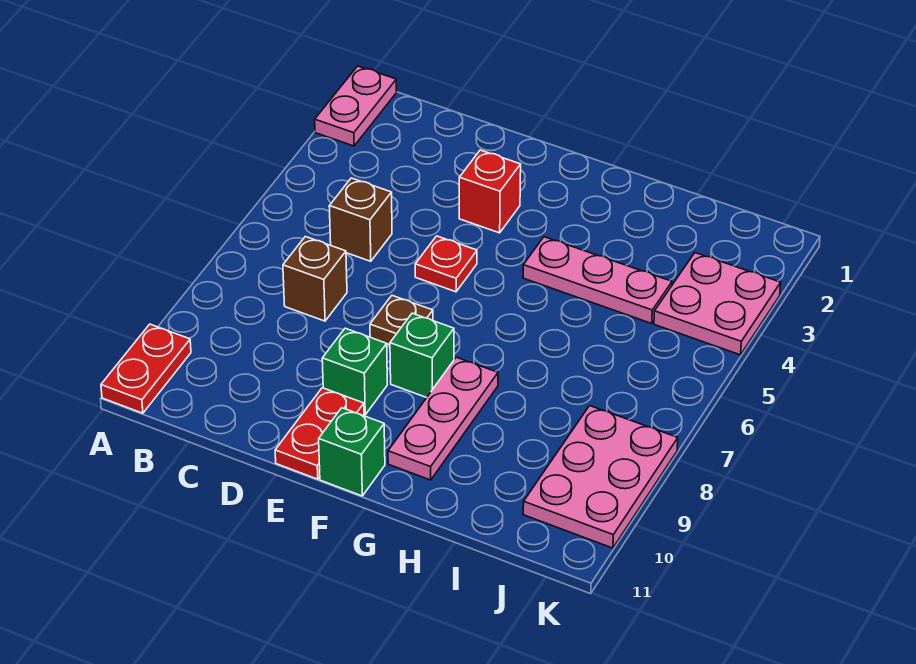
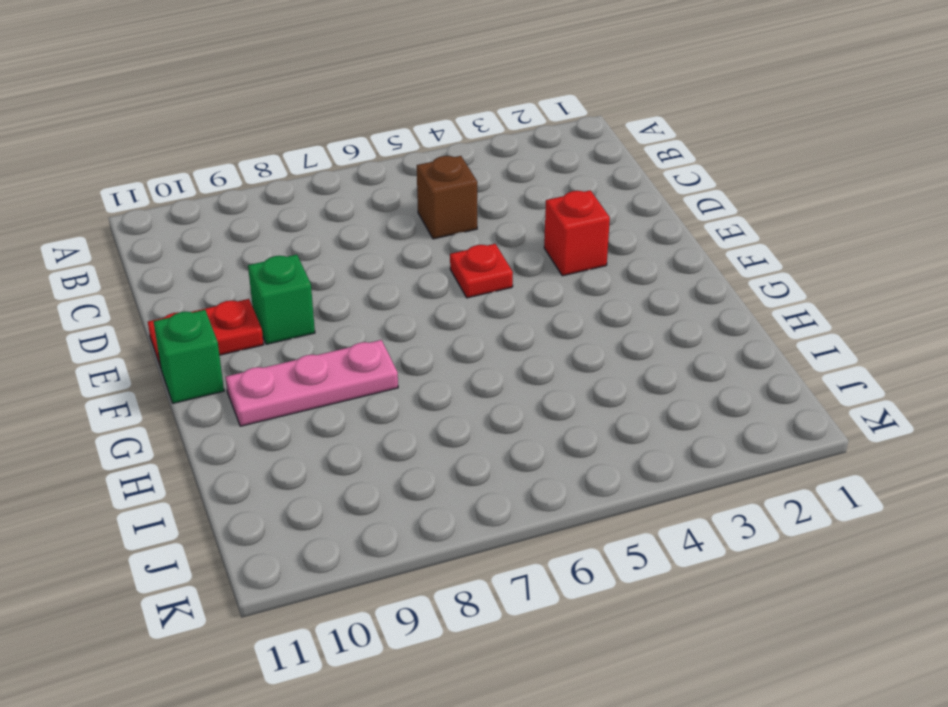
none -> pink plate A1:A2 level 1
none -> red plate A10:A11 level 1
none -> brown brick C7 level 1

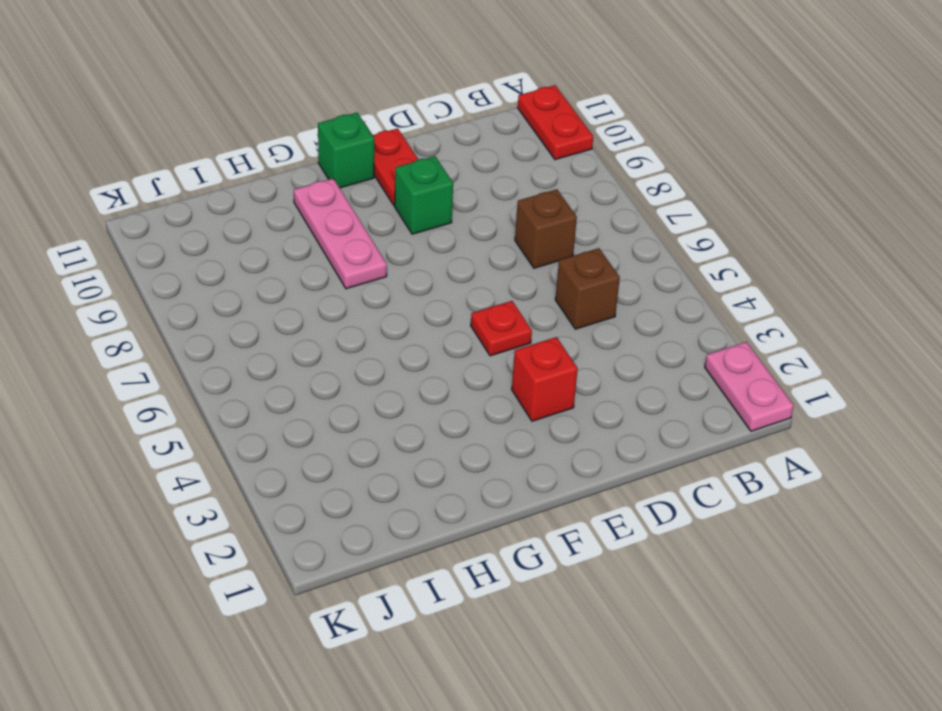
none -> brown plate E7 level 1
none -> green brick F8 level 1
none -> pink plate G4:I4 level 1

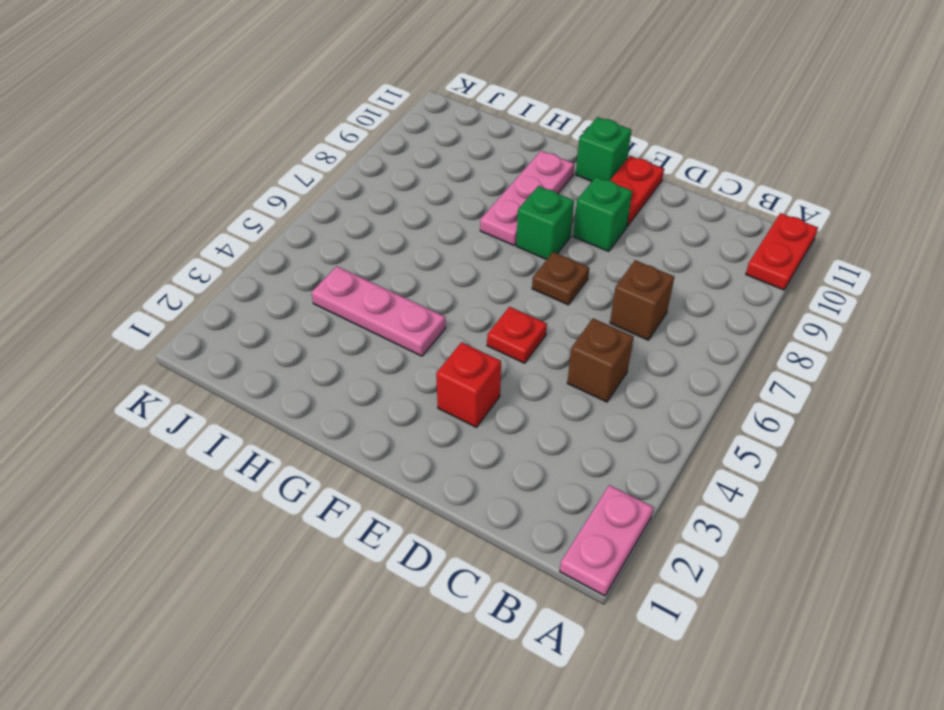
none -> pink plate J3:K4 level 1
none -> pink plate J8:K10 level 1

